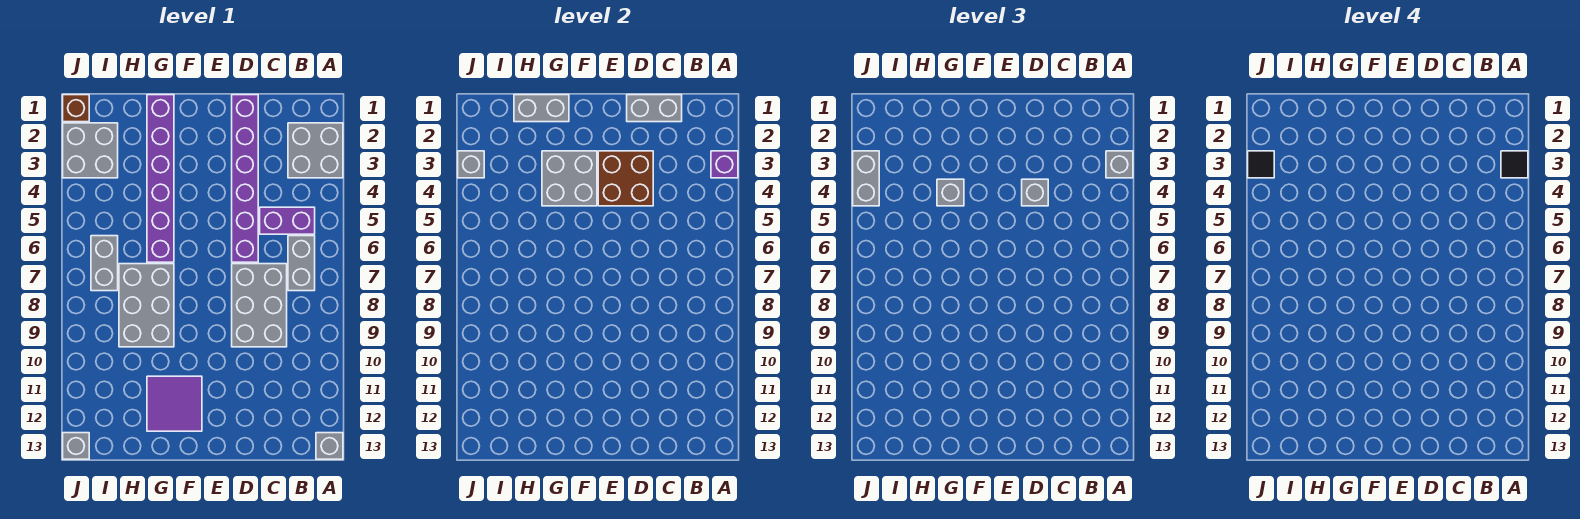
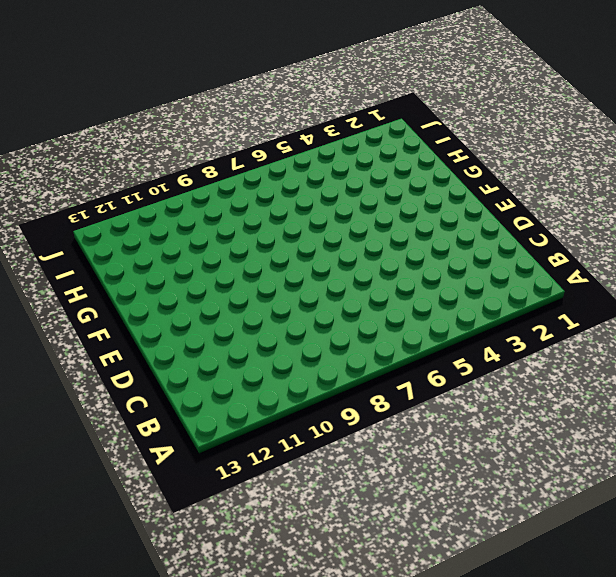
none -> grey brick A2:B3 level 1
none -> grey brick A13 level 1
none -> purple brick B5:C5 level 1

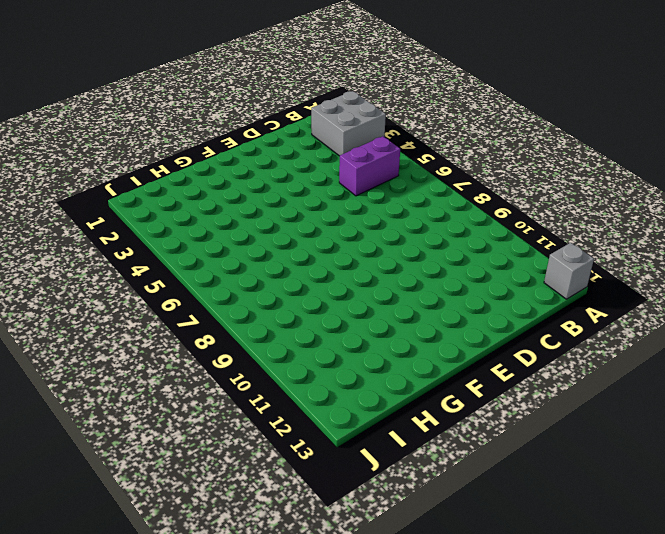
none -> grey brick B6:B7 level 1
none -> grey brick C7:D9 level 1
none -> purple brick D1:D6 level 1

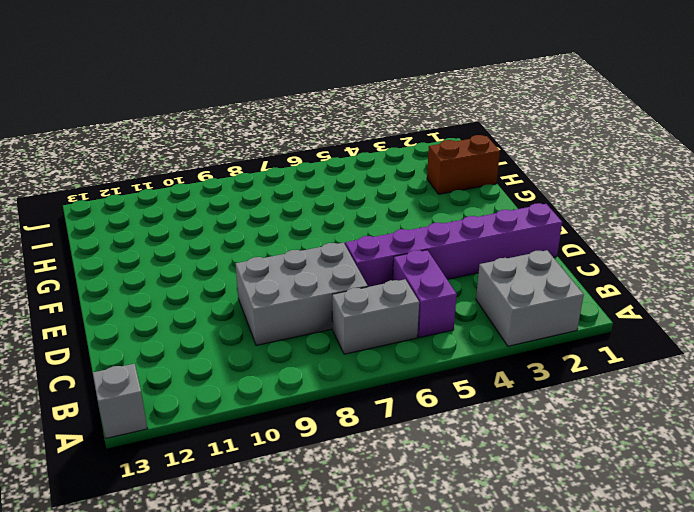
brown brick H1:H2 level 1 -> none
none -> purple tile F11:G12 level 1
none -> purple brick G1:G6 level 1
none -> grey brick G7:H9 level 1

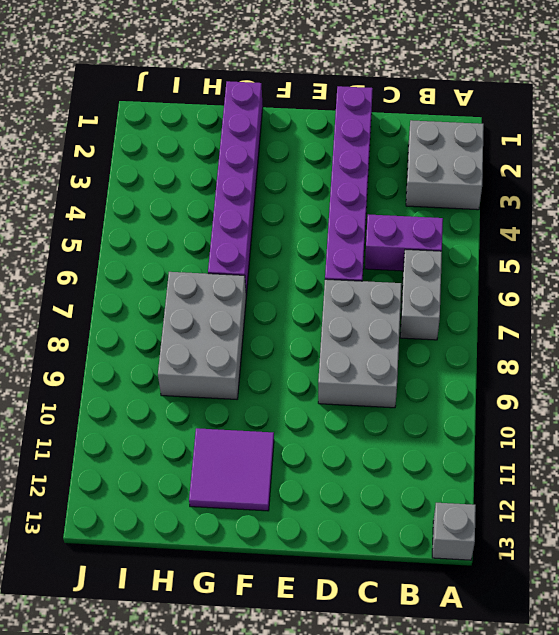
none -> grey brick I2:J3 level 1
none -> grey brick I6:I7 level 1
none -> brown brick J1 level 1

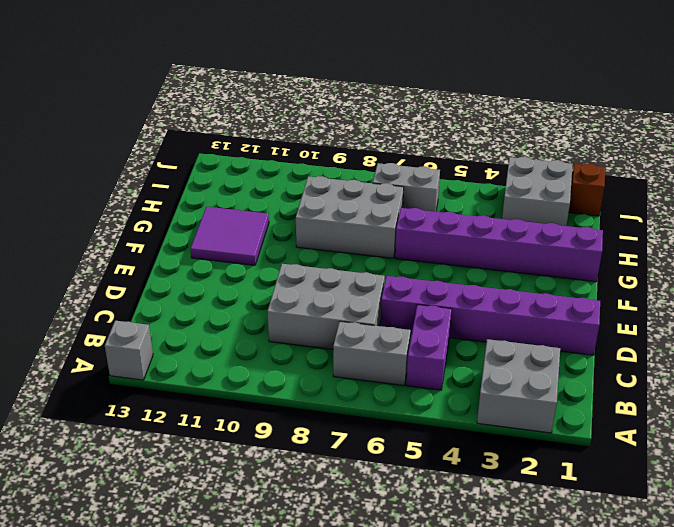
none -> grey brick J13 level 1
none -> purple brick A3 level 2
none -> grey brick C1:D1 level 2

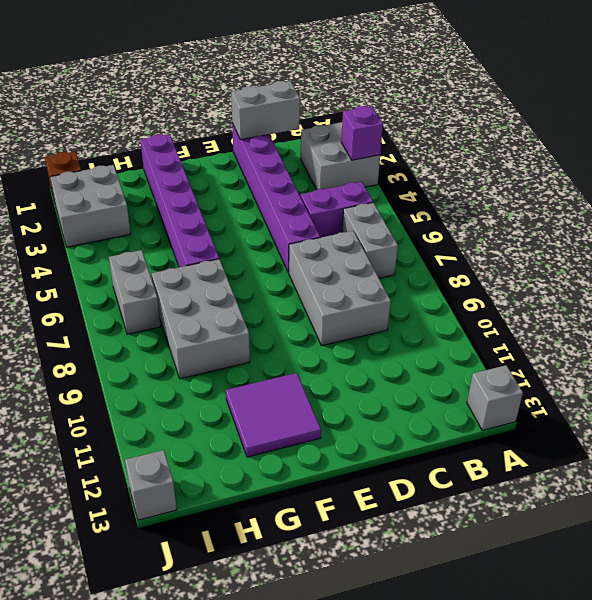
none -> brown brick D3:E4 level 2
none -> grey brick F3:G4 level 2
none -> grey brick G1:H1 level 2

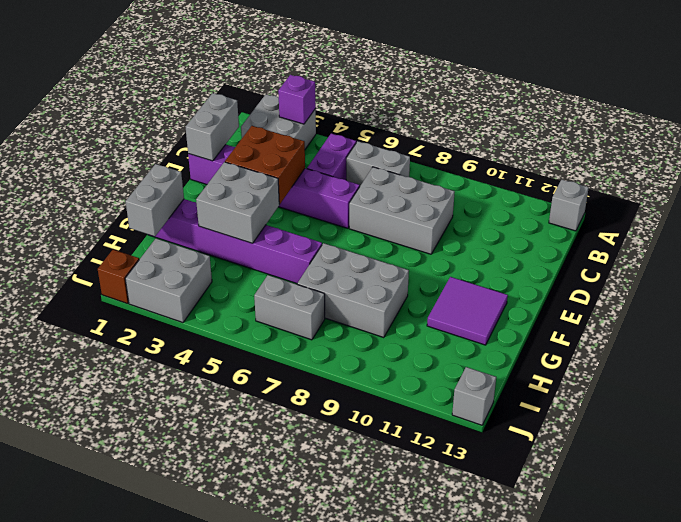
none -> grey brick J3 level 2
none -> grey brick A3 level 3
none -> grey brick D4 level 3

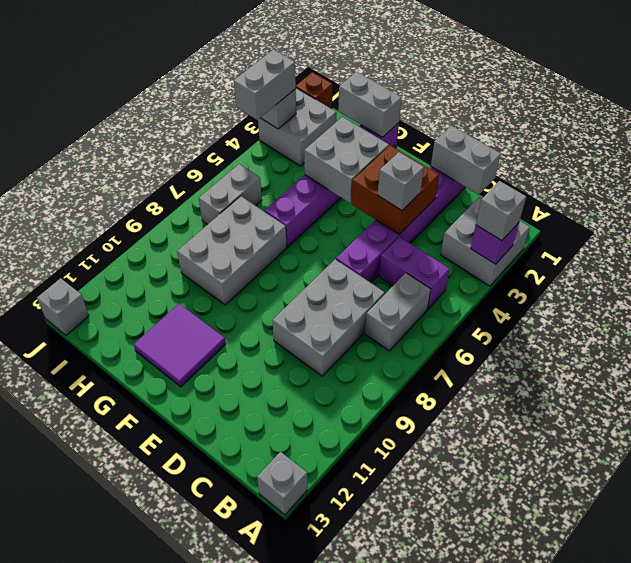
none -> grey brick G4 level 3
none -> black tile A3 level 4
none -> black tile J3 level 4

